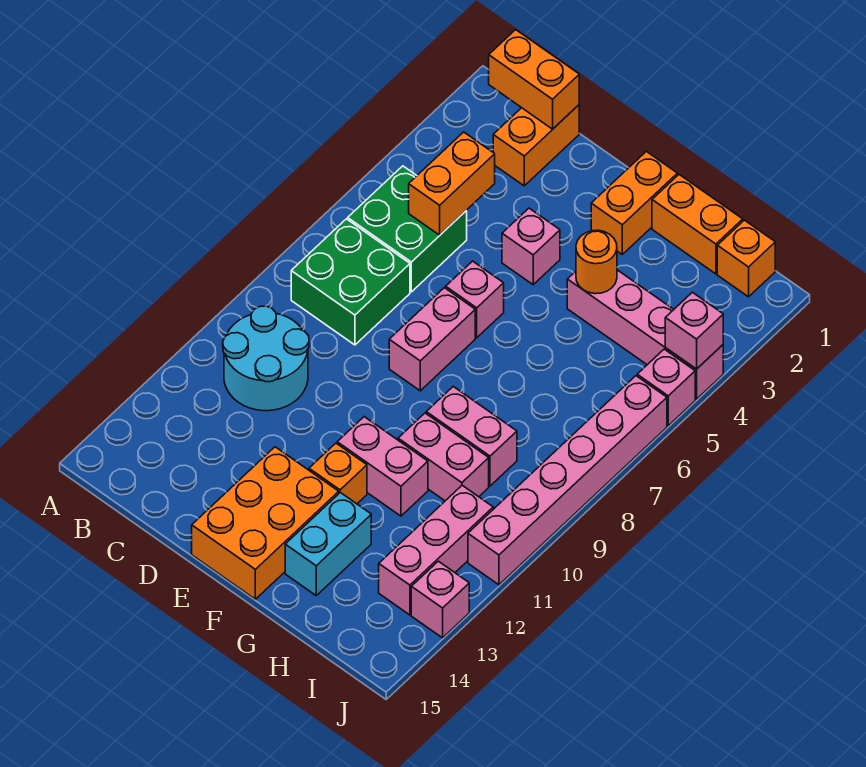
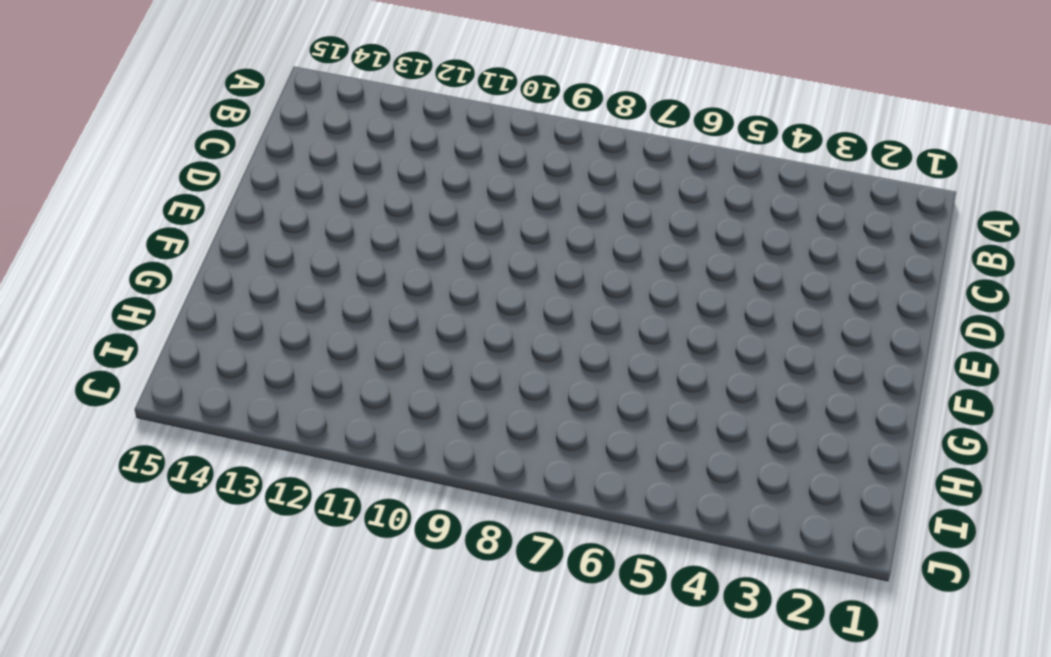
none -> green brick B5:C6 level 1
none -> green brick B7:C8 level 1
none -> cyan round brick B10:C11 level 1

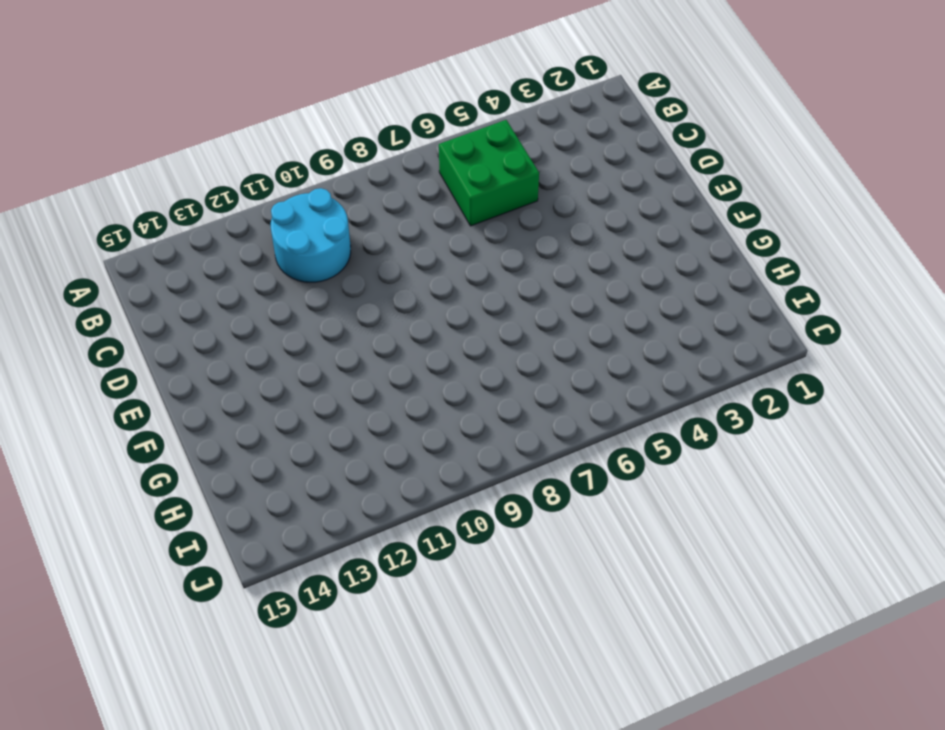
none -> green brick B7:C8 level 1
none -> orange brick C1:C2 level 1
none -> pink brick E4 level 1

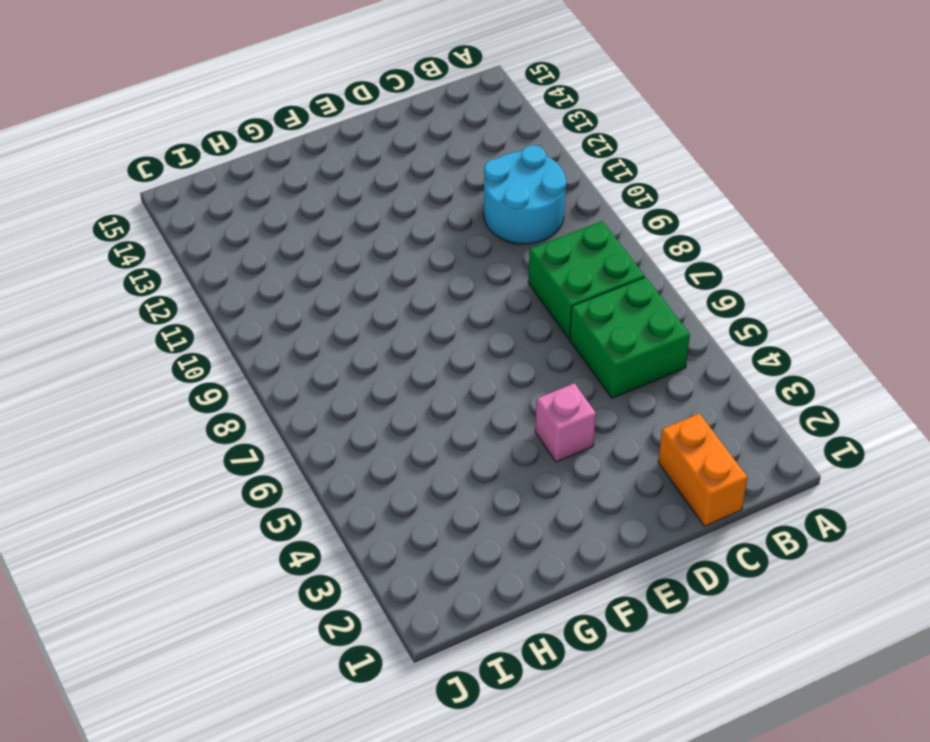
none -> pink brick E6 level 1
none -> pink brick E7:E8 level 1
none -> orange brick E13:F15 level 1

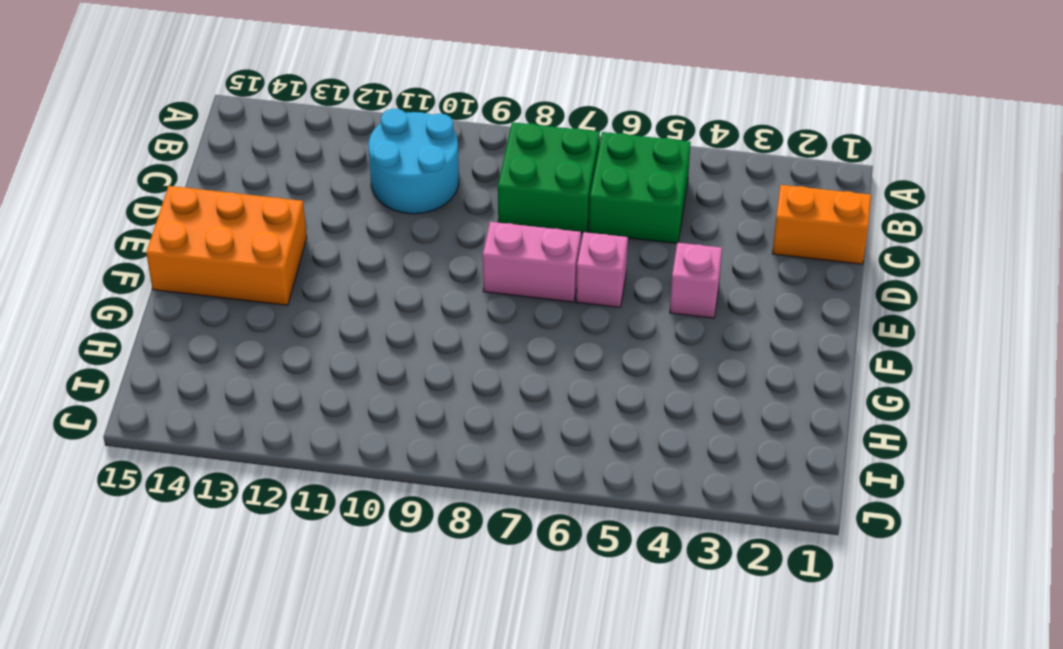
none -> orange brick F1:F2 level 1
none -> pink brick F11:G11 level 1
none -> orange brick F12 level 1

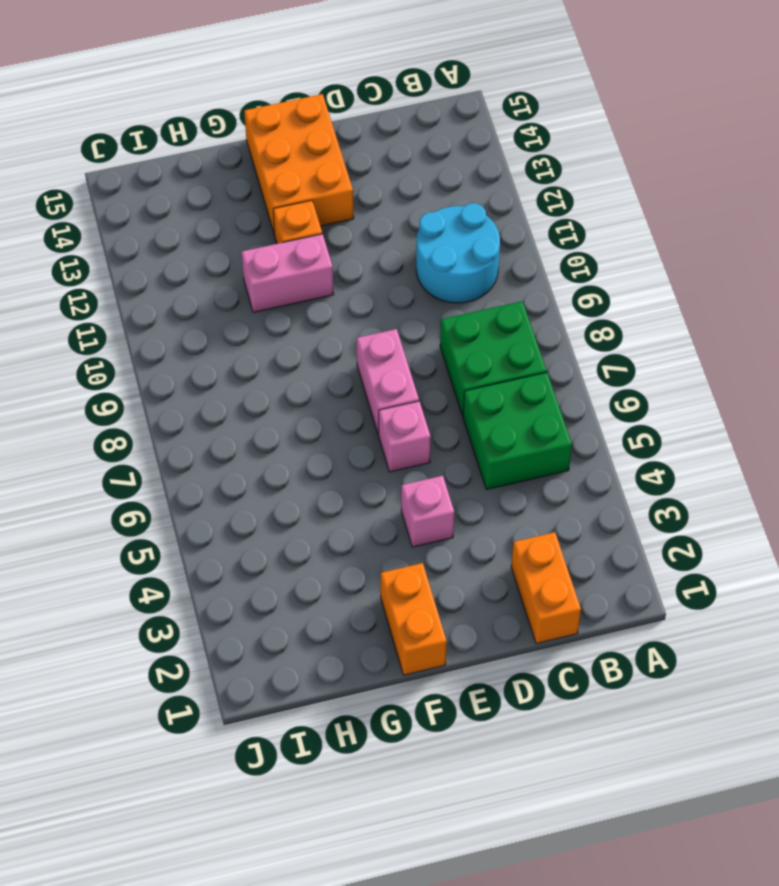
none -> orange brick G1:H1 level 1
none -> pink brick G4:J4 level 1
none -> pink brick G9:H9 level 1

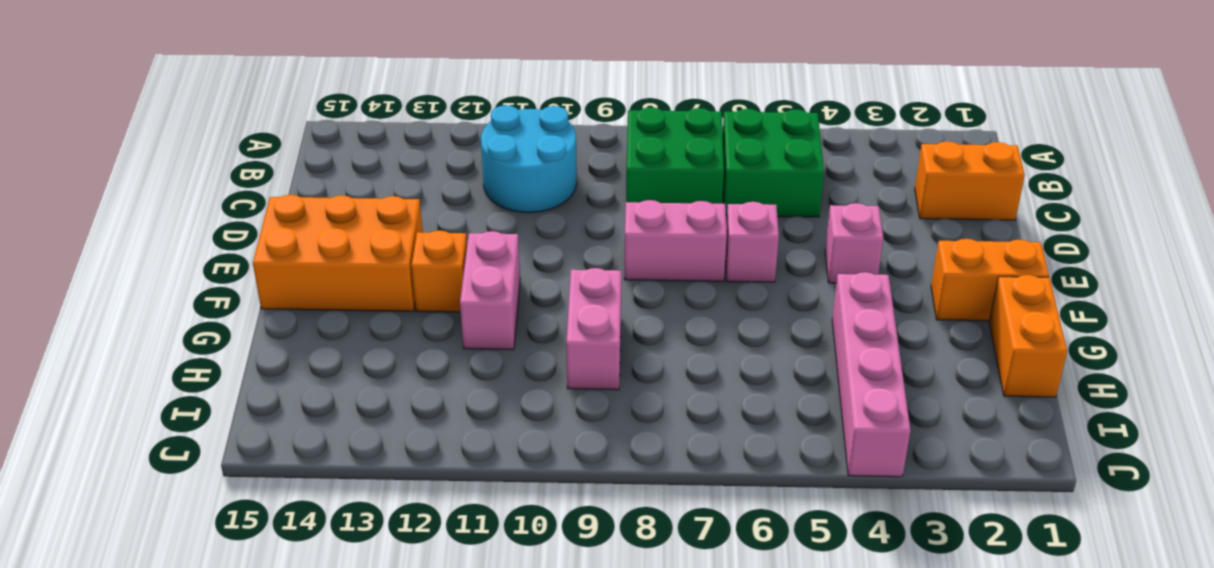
none -> pink brick G10:H10 level 1
none -> cyan brick G13:G14 level 1
none -> orange brick I1 level 1

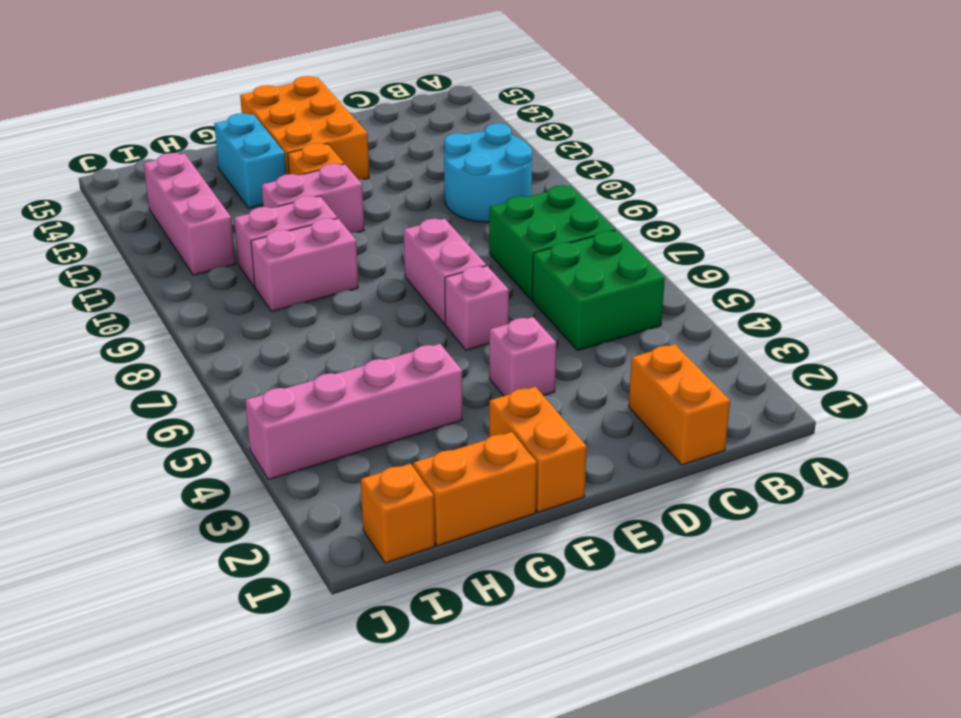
none -> pink brick J5 level 1
none -> pink brick J6:J11 level 1
none -> pink brick J13 level 1

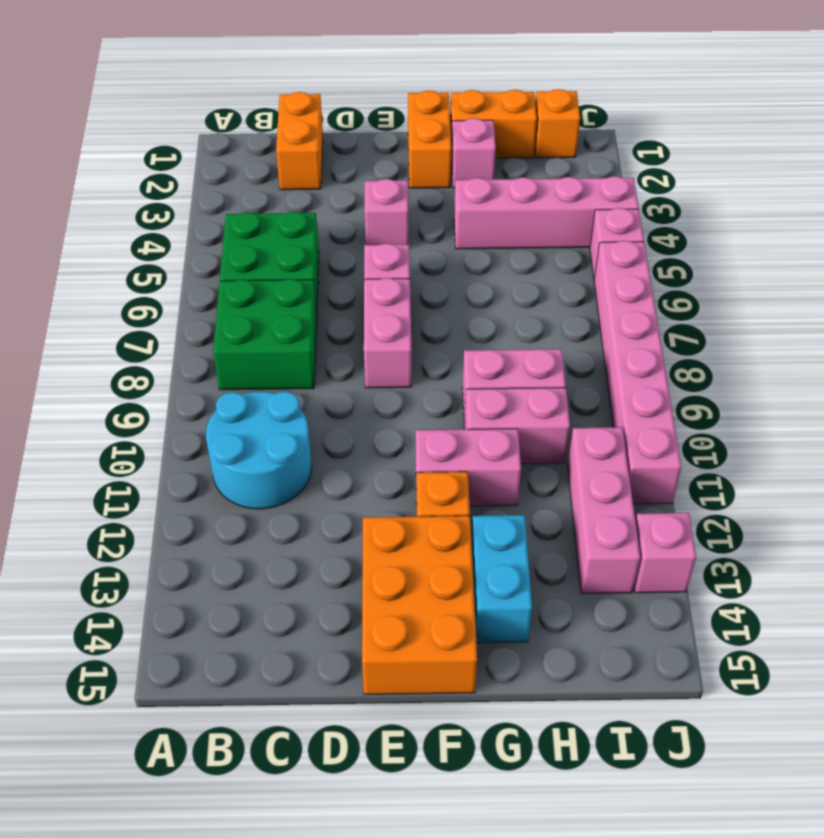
pink brick G2 level 1 -> pink brick J4 level 2
none -> orange brick B1:C1 level 2
none -> orange brick C4:C5 level 2
none -> orange round brick G4 level 2

